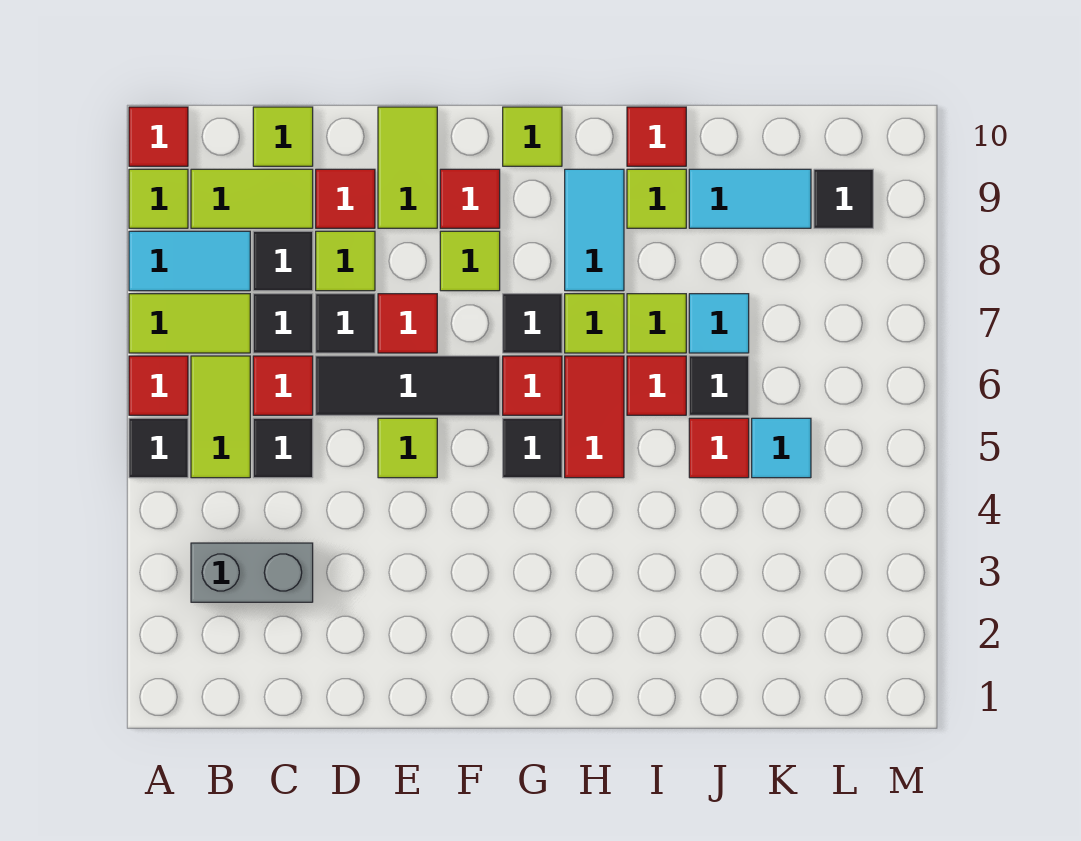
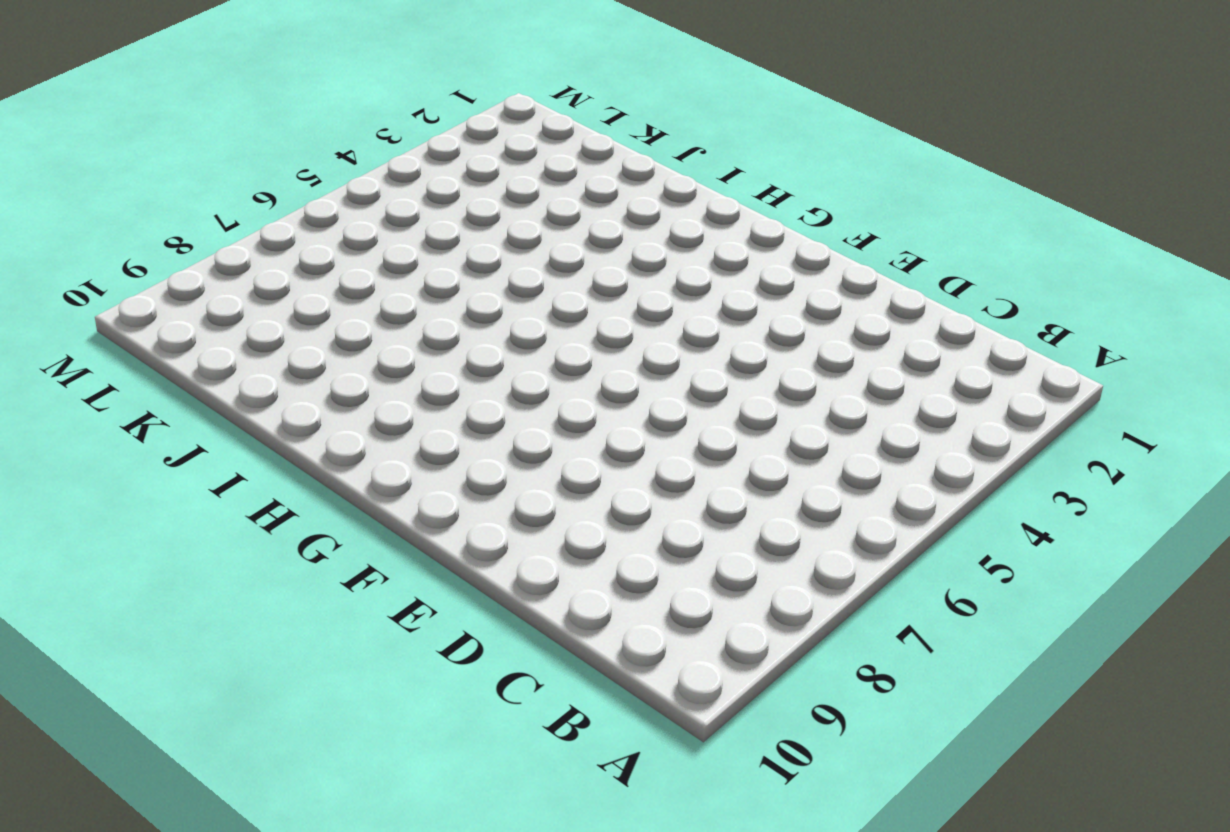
none -> black tile A5 level 1
none -> red tile A6 level 1
none -> lime tile A7:B7 level 1
none -> cyan tile A8:B8 level 1

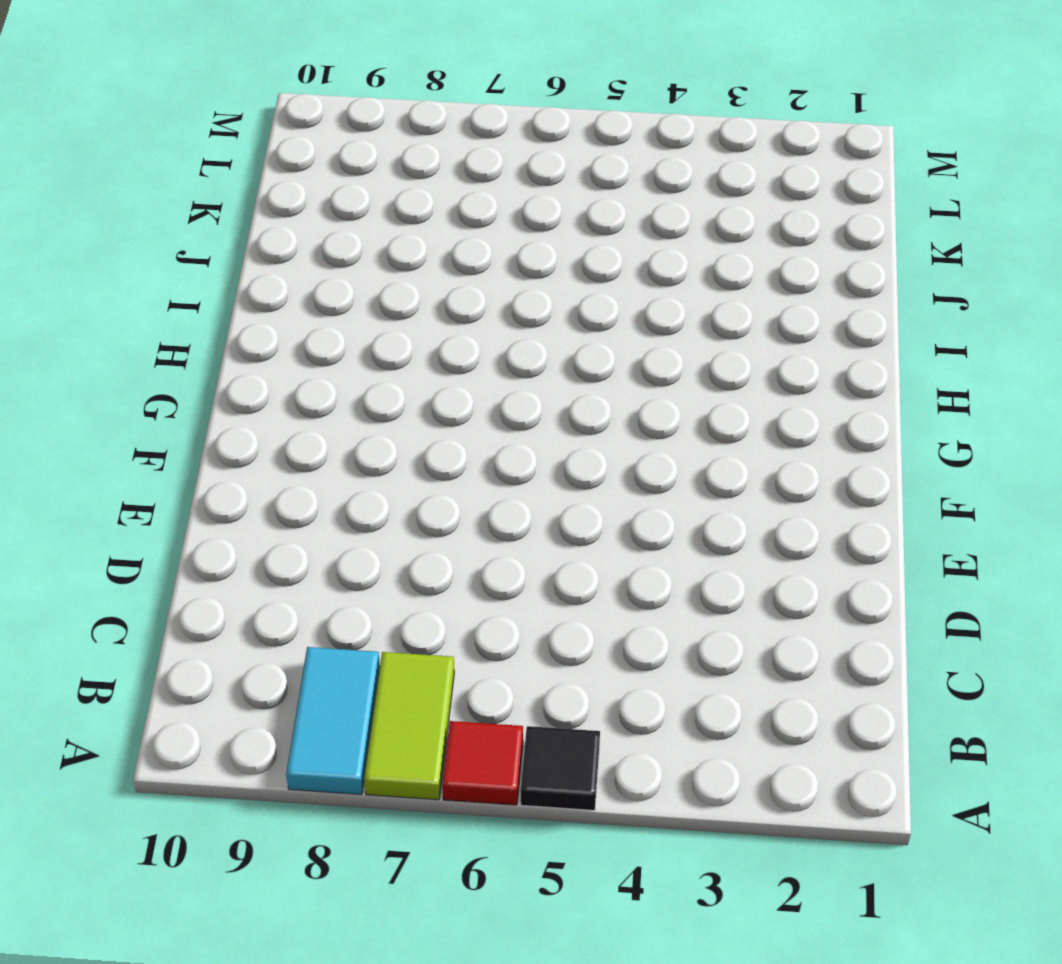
none -> lime tile A9 level 1
none -> red tile A10 level 1
none -> grey brick B3:C3 level 1
none -> lime tile B5:B6 level 1

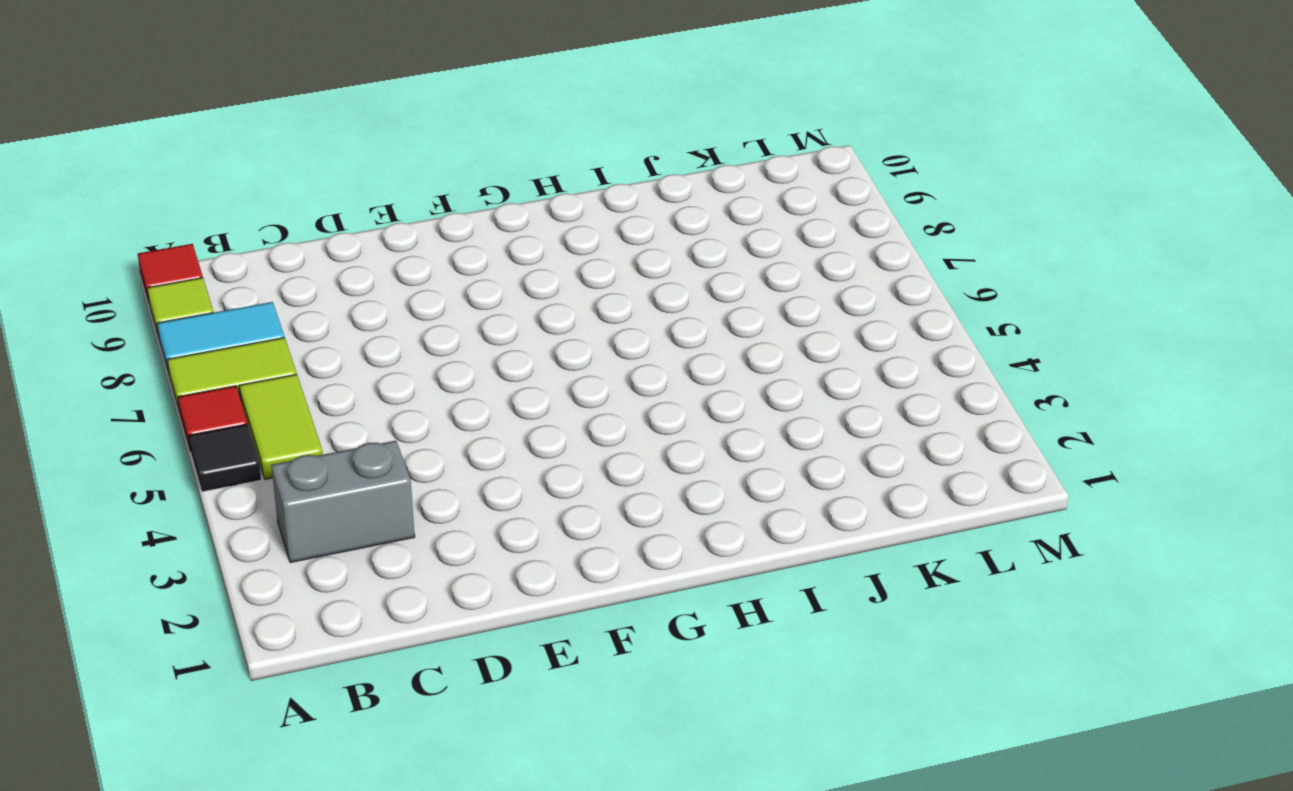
none -> lime tile B9:C9 level 1
none -> black tile C5 level 1
none -> red tile C6 level 1
none -> black tile C7 level 1

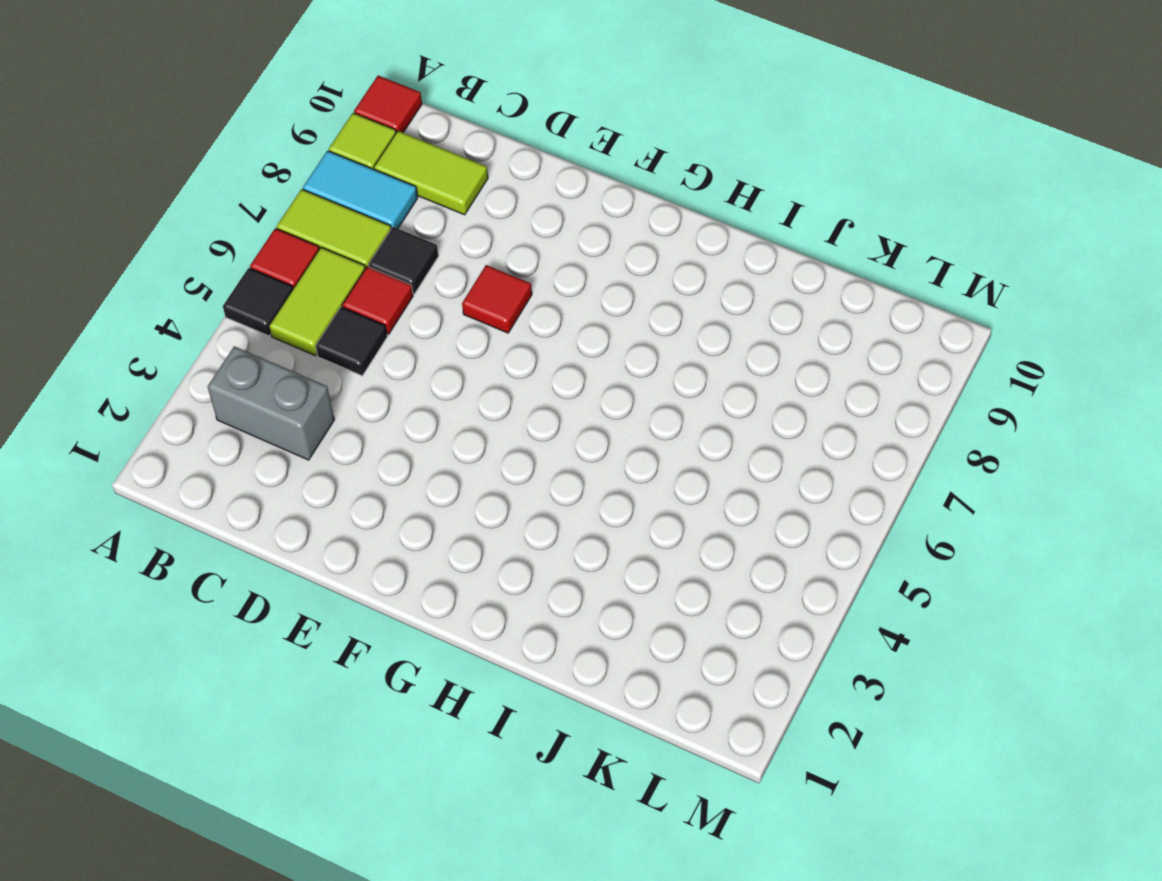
none -> black tile C8 level 1
none -> lime tile C10 level 1
none -> black tile D6:F6 level 1
none -> black tile D7 level 1

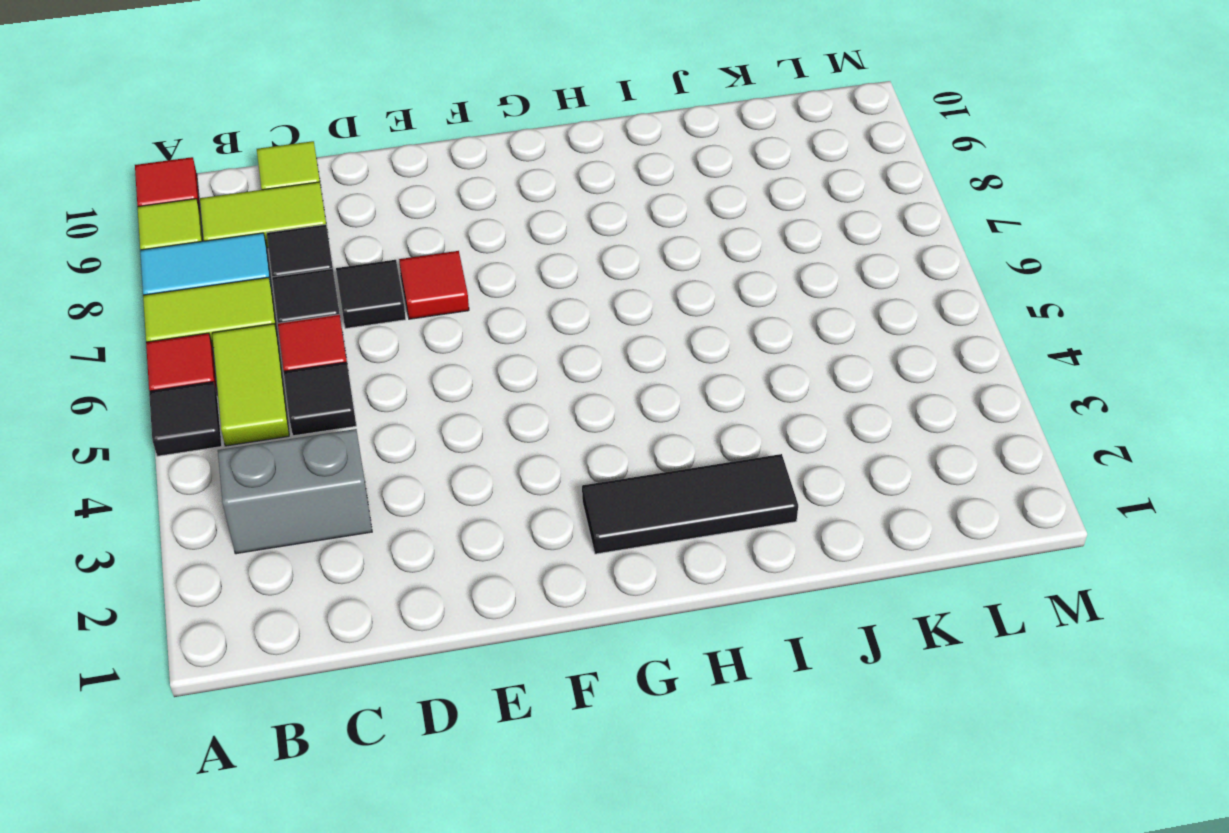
black tile G2:I2 level 1 -> black tile D6:F6 level 1
none -> lime tile D8 level 1
none -> red tile D9 level 1
none -> lime tile E5 level 1
none -> lime tile E9:E10 level 1

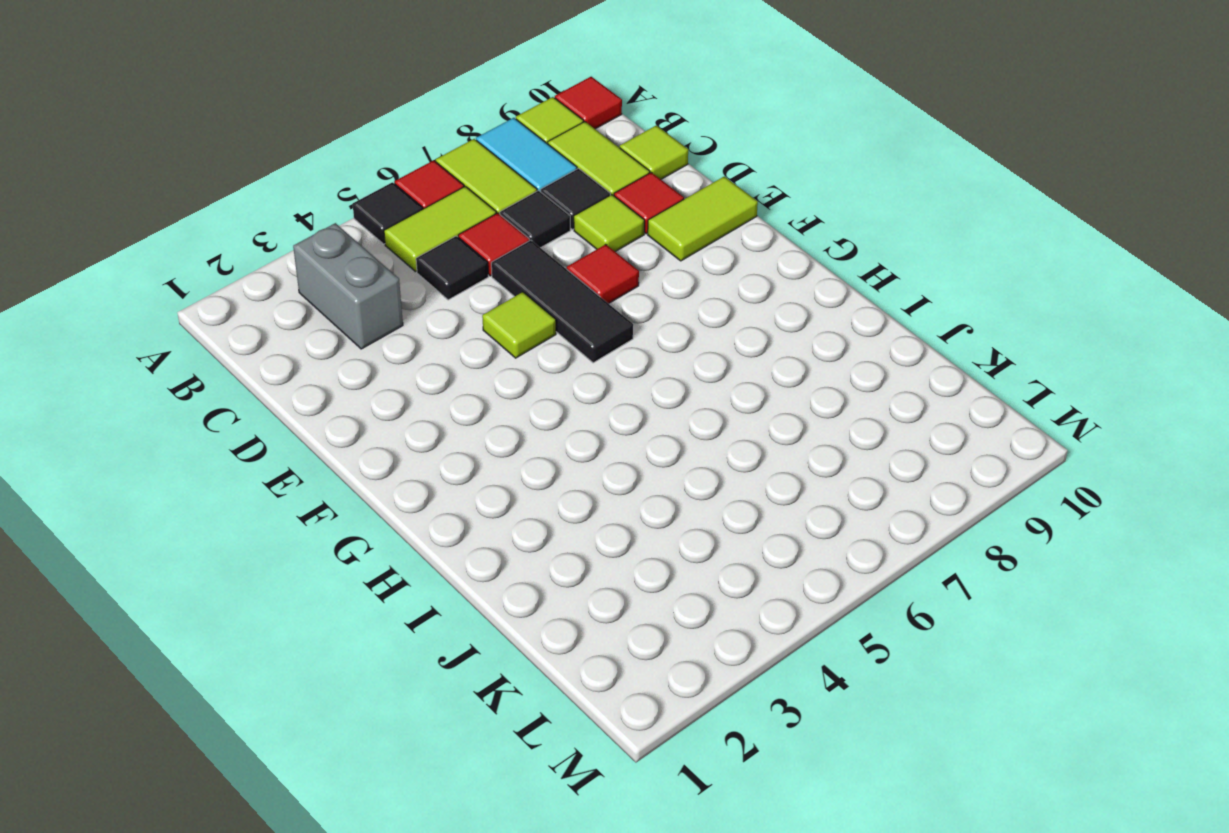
none -> black tile D7 level 1
none -> lime tile F8 level 1
none -> red tile F9 level 1
none -> black tile G5 level 1

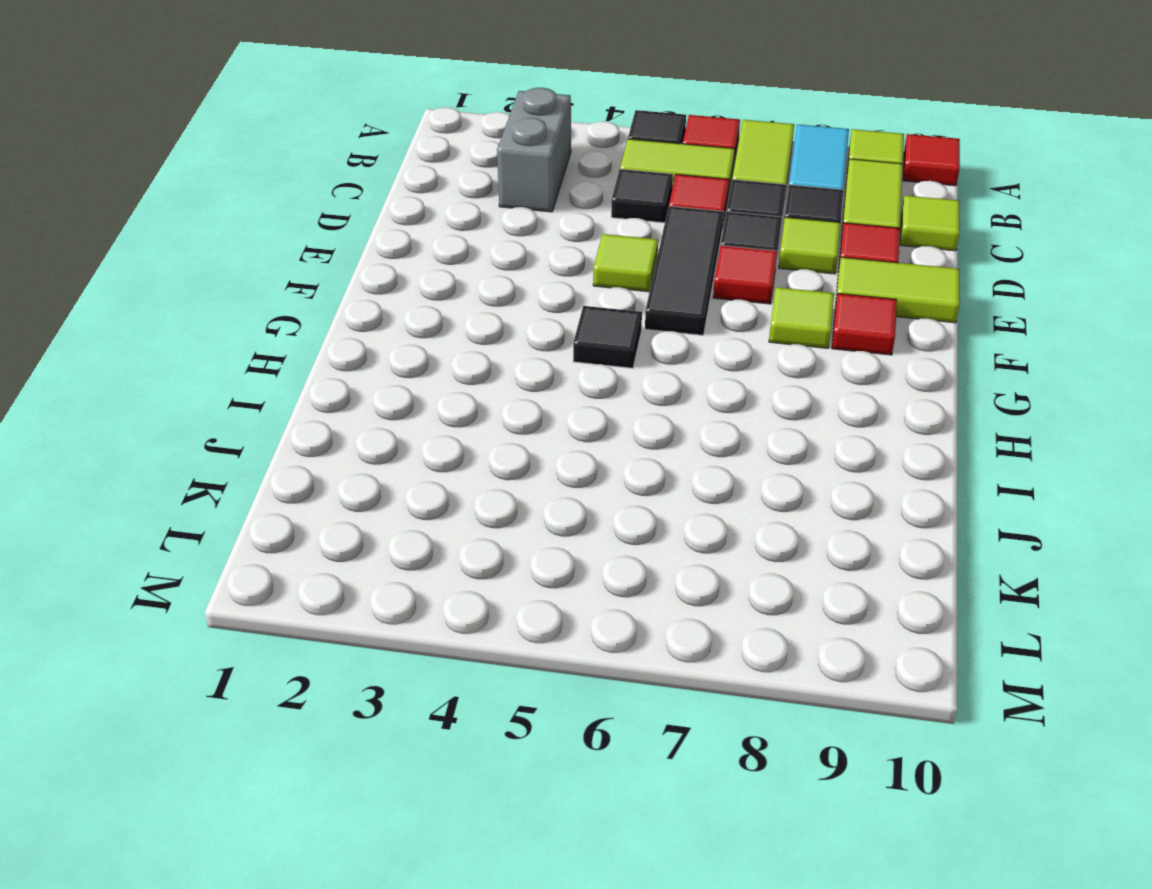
none -> red tile G6 level 1
none -> black tile G7 level 1
none -> lime tile G10 level 1
none -> red tile H5:H6 level 1

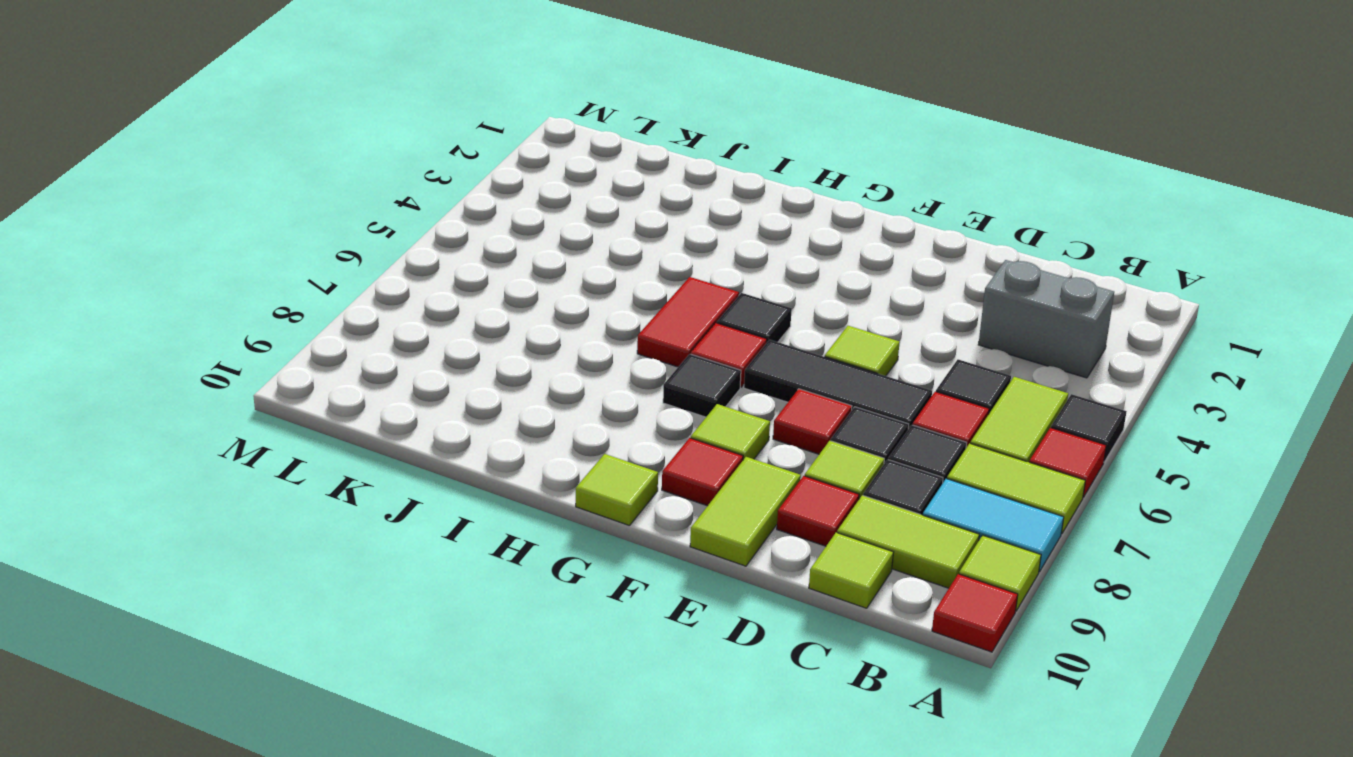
none -> lime tile H7 level 1
none -> cyan tile H8:H9 level 1
none -> red tile I6 level 1
none -> lime tile I7 level 1

